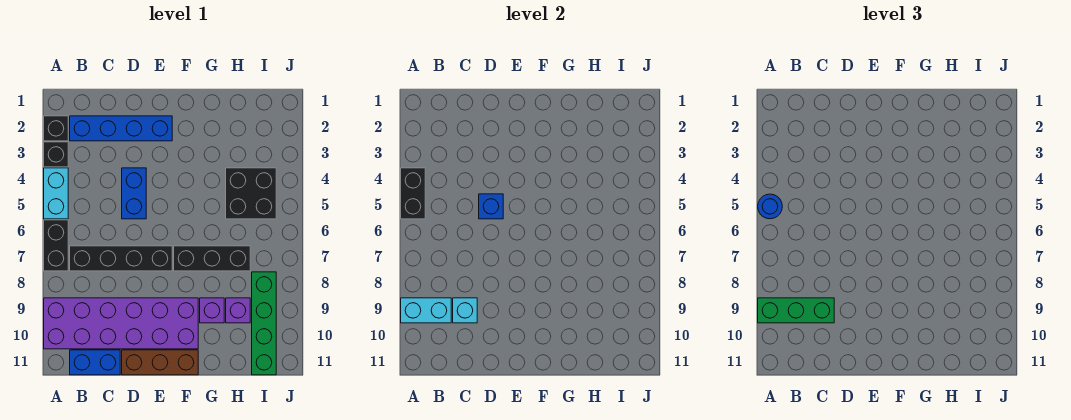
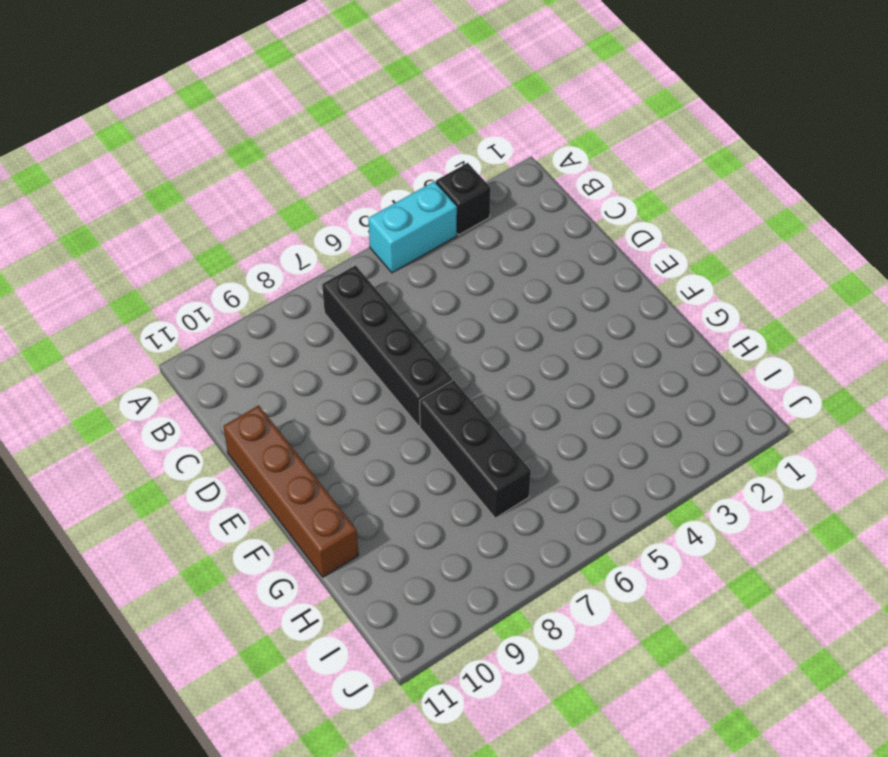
brown brick D11:G11 level 1 -> brown brick D11:F11 level 1
none -> black brick A2 level 1
none -> black brick A6:A7 level 1
none -> purple brick A9:F10 level 1

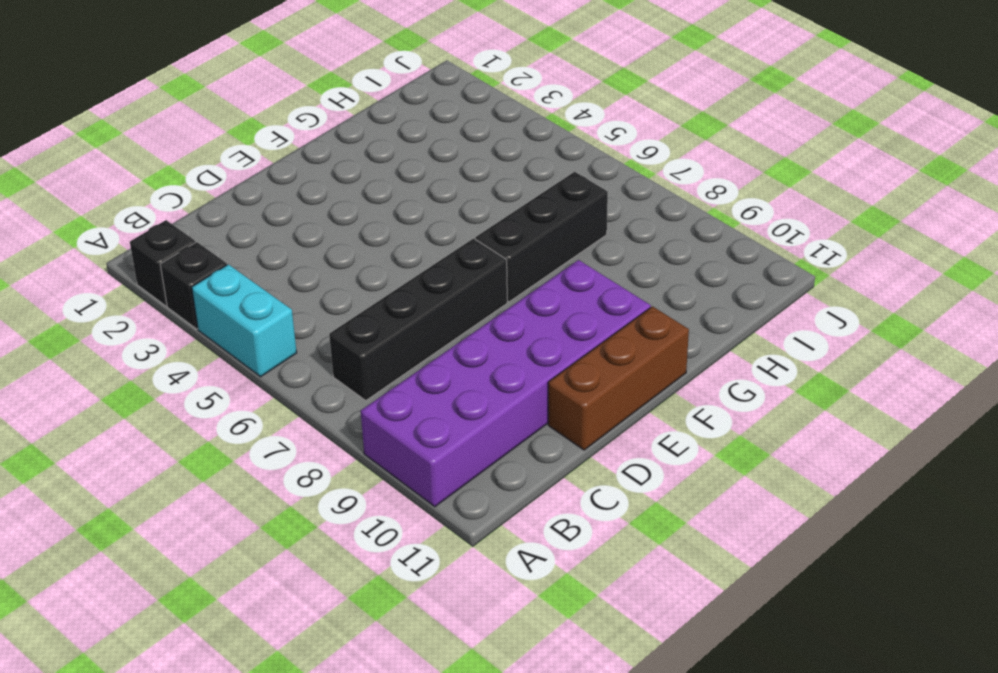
none -> black brick A6:A7 level 1
none -> blue brick B2:E2 level 1
none -> blue brick B11:C11 level 1

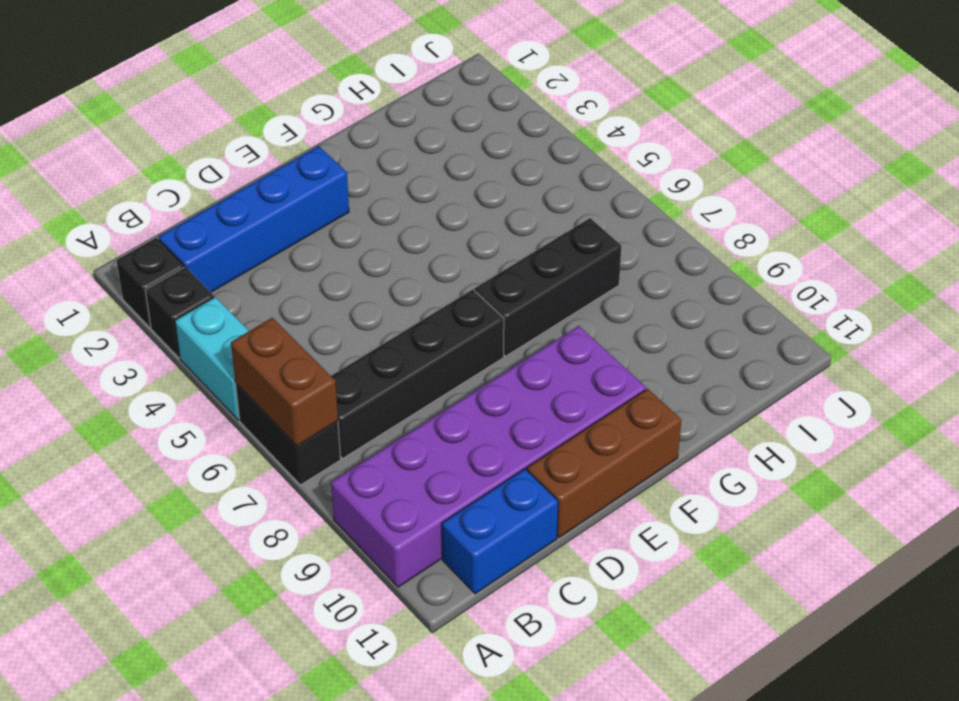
brown brick A6:A7 level 2 -> none
none -> blue brick D4:D5 level 1
none -> purple brick G9 level 1
none -> black brick H4:I5 level 1

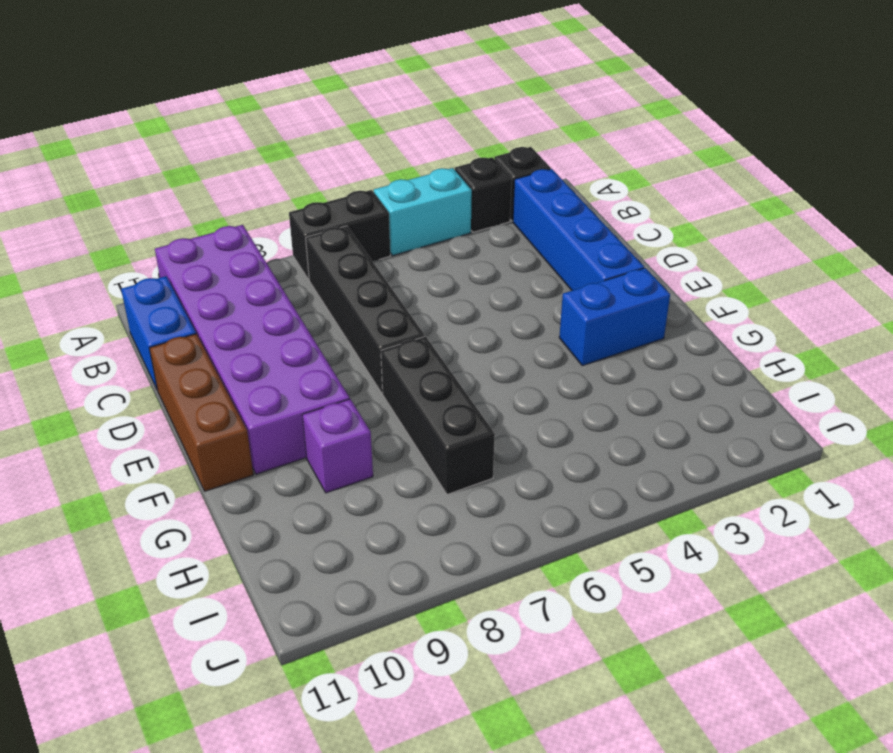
blue brick F2:F3 level 1 -> blue brick D4:D5 level 1
none -> black brick H4:I5 level 1
none -> purple brick H9 level 1
none -> green brick I8:I11 level 1

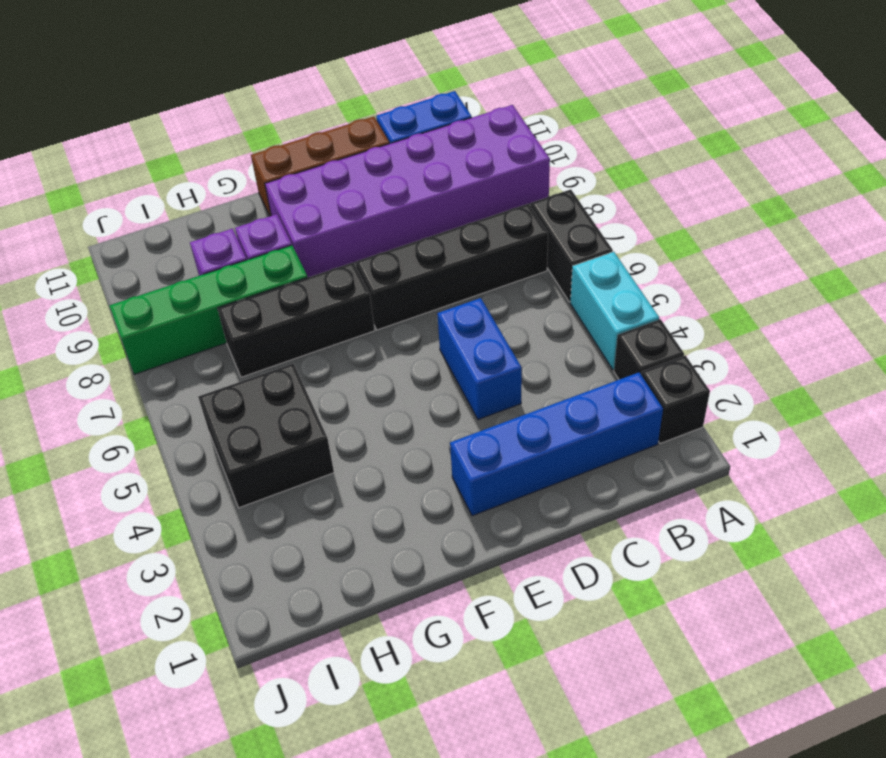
green brick G8:J8 level 1 -> green brick I8:I11 level 1
none -> black brick A4:A5 level 2
none -> cyan brick A9:B9 level 2
none -> cyan brick C9 level 2

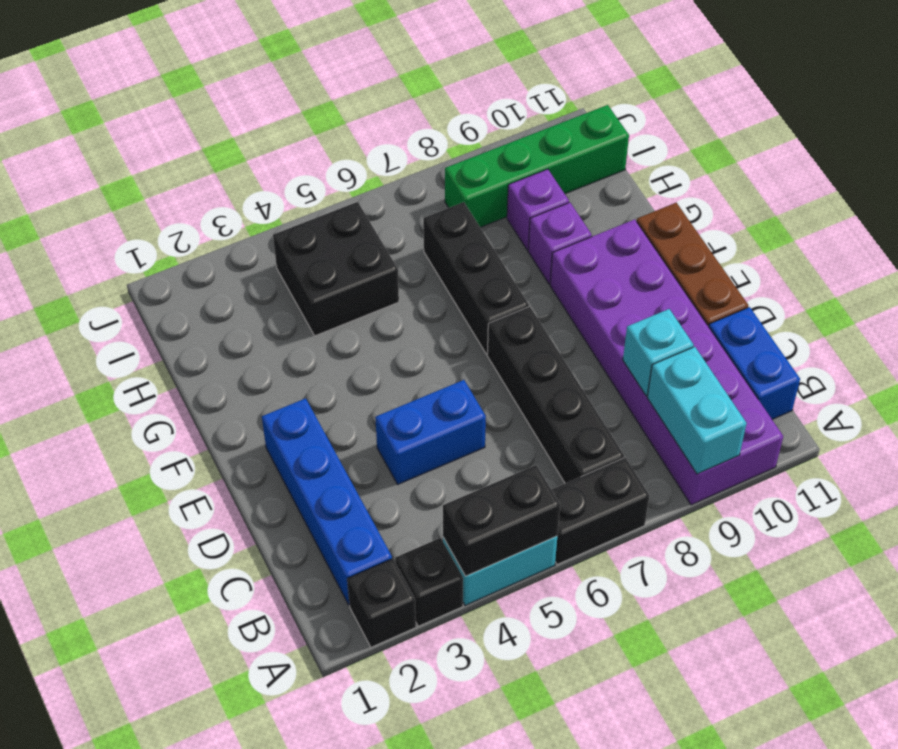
none -> blue brick D5 level 2
none -> blue round brick A5 level 3
none -> green brick A9:C9 level 3

